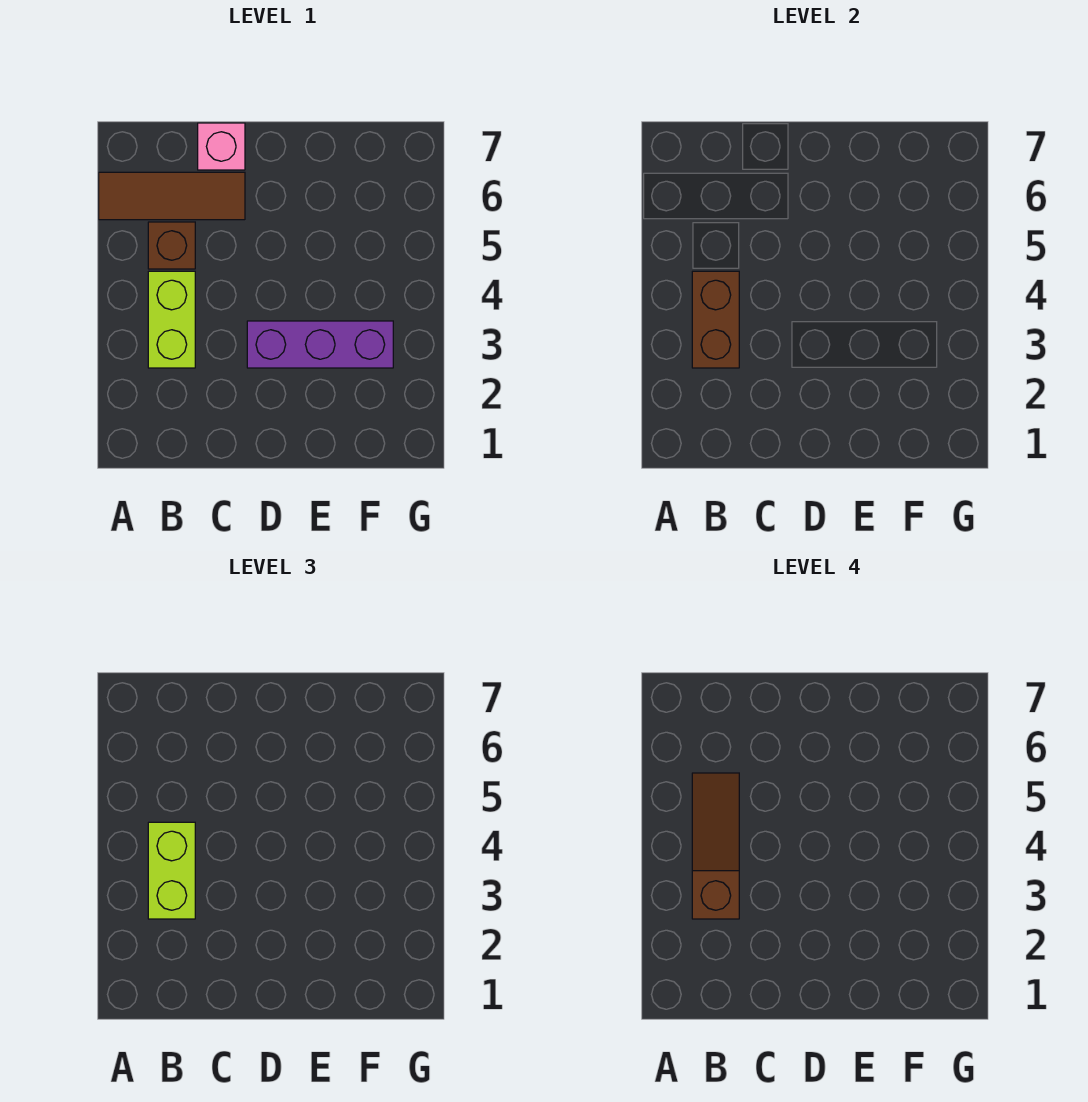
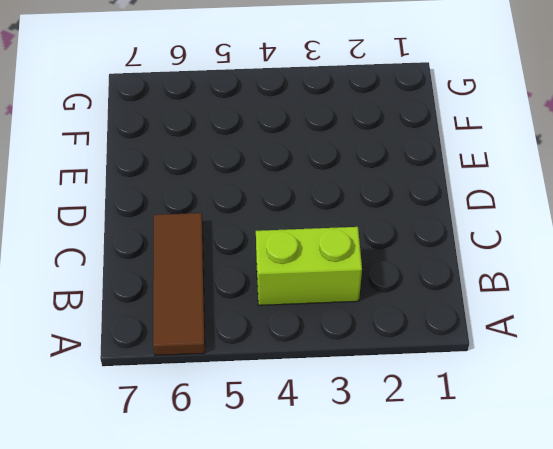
none -> brown brick B5 level 1
none -> pink brick C7 level 1

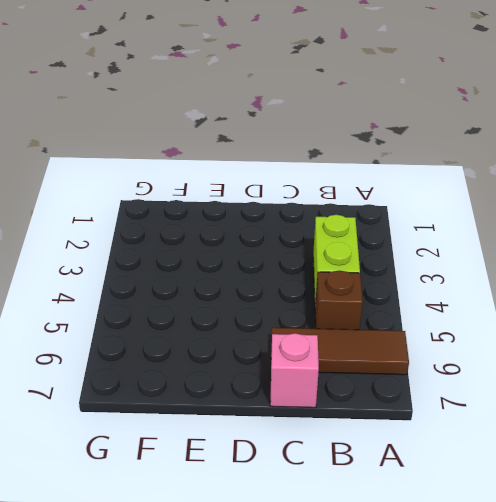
none -> purple brick D3:F3 level 1
none -> brown brick B3:B4 level 2

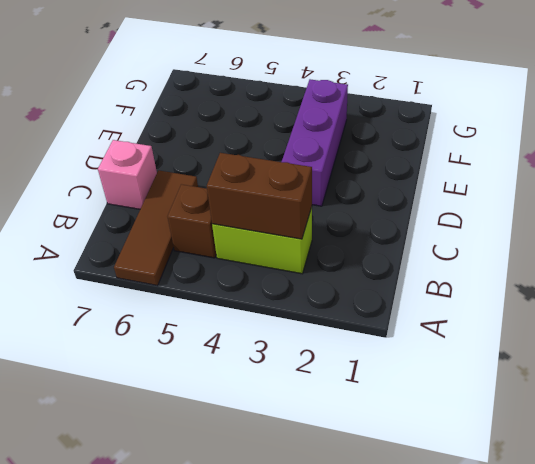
none -> lime brick B3:B4 level 3
none -> brown slope B3:B5 level 4 top 3

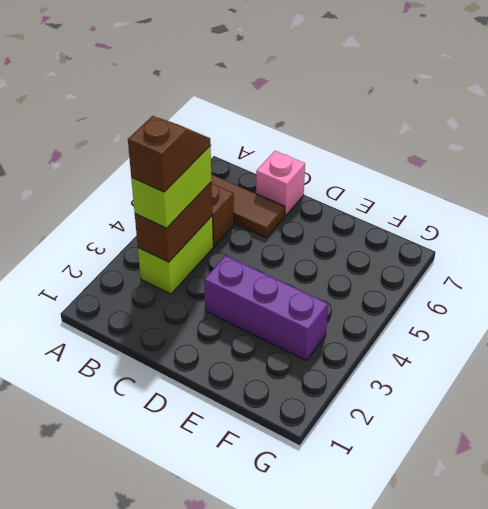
brown slope B3:B4 level 4 top 3 -> brown slope B3:B5 level 4 top 3

